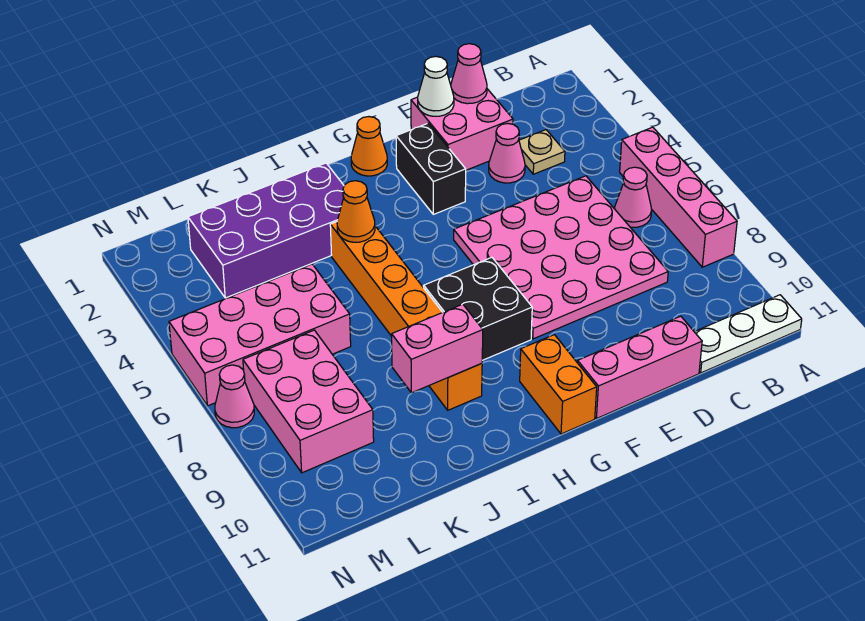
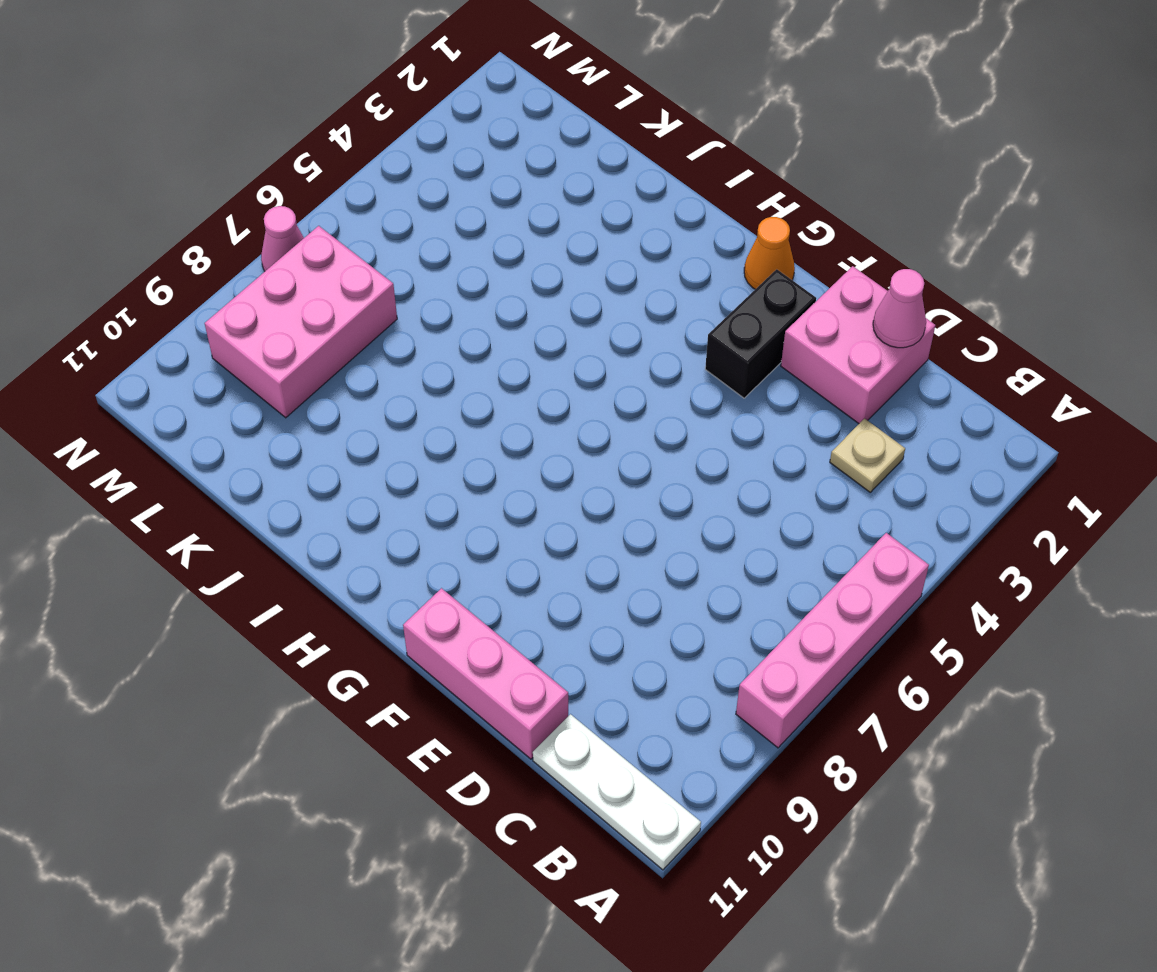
none -> pink cone B6 level 1
none -> pink plate C5:F8 level 1
none -> pink cone D3 level 1

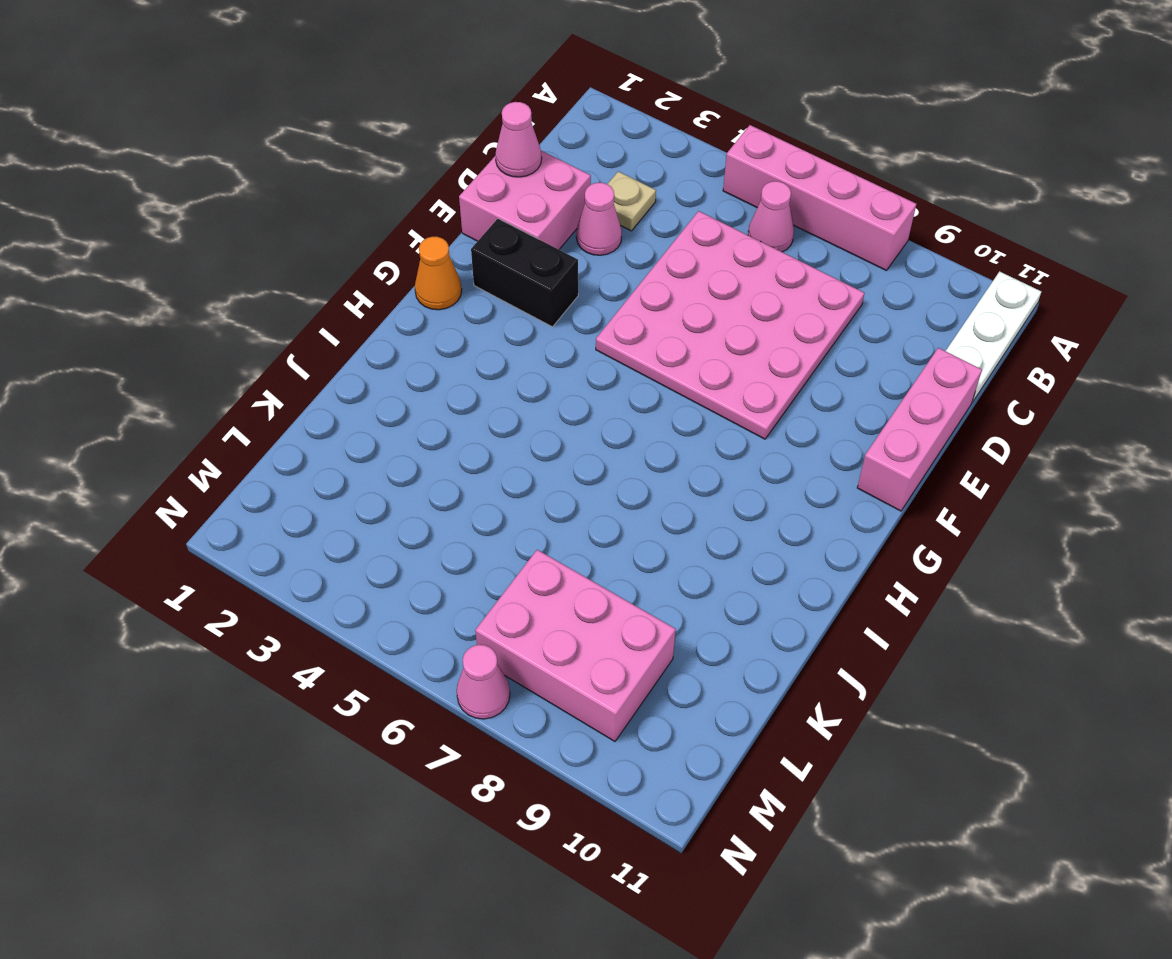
none -> black brick G7:H8 level 1
none -> orange brick G10:G11 level 1
none -> purple brick I2:L3 level 1

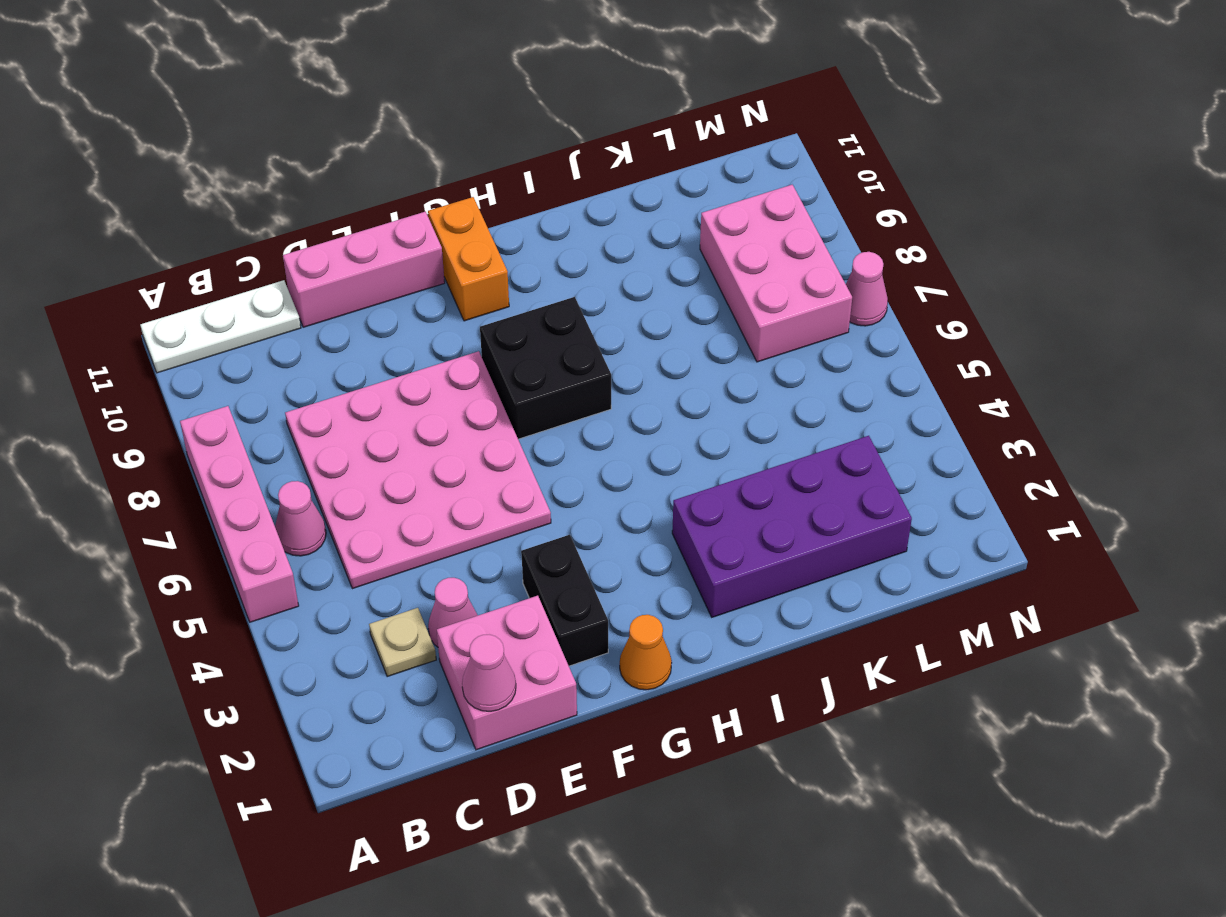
none -> orange brick I4:I9 level 1
none -> pink brick K5:N6 level 1
none -> white cone E1 level 2

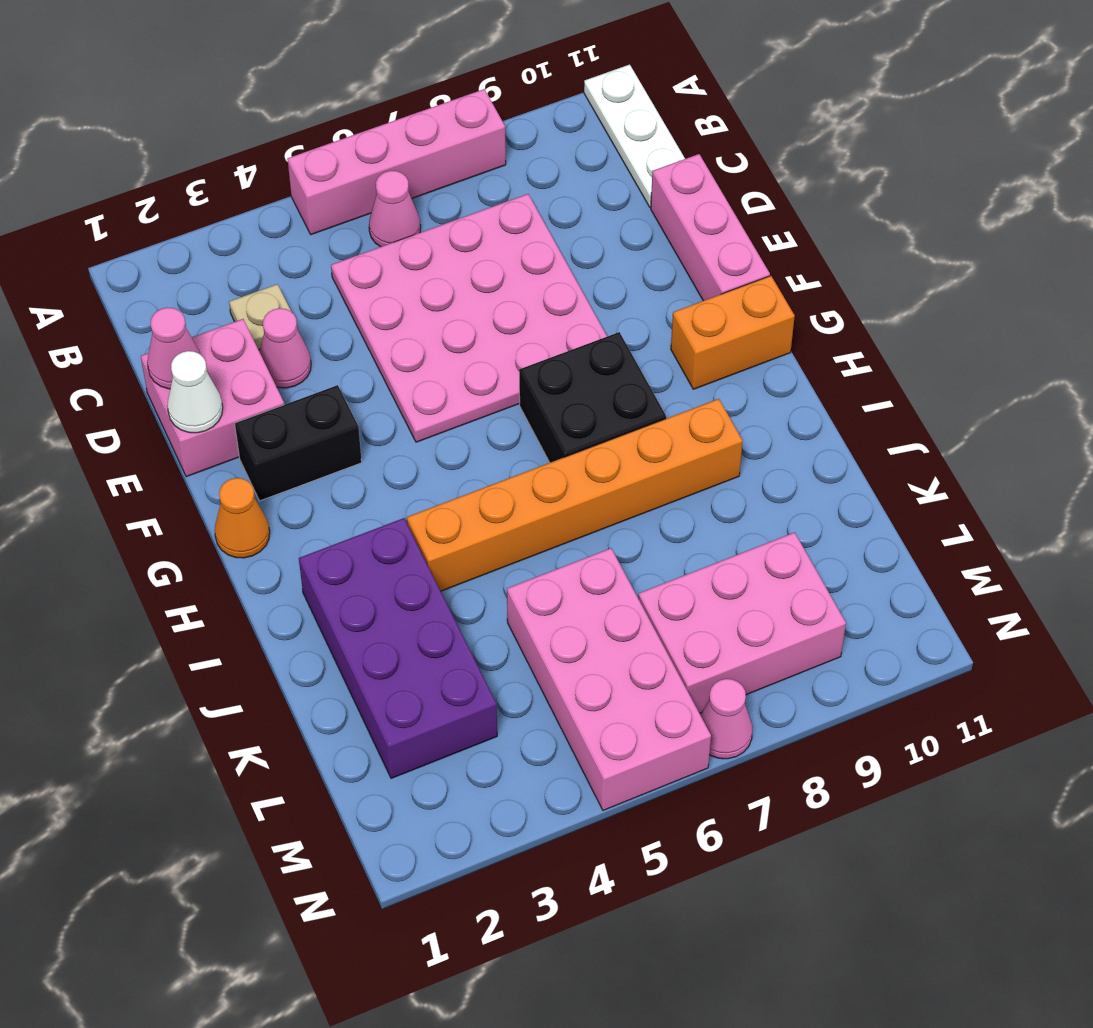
none -> orange cone I4 level 2
none -> pink brick I9:J9 level 2

